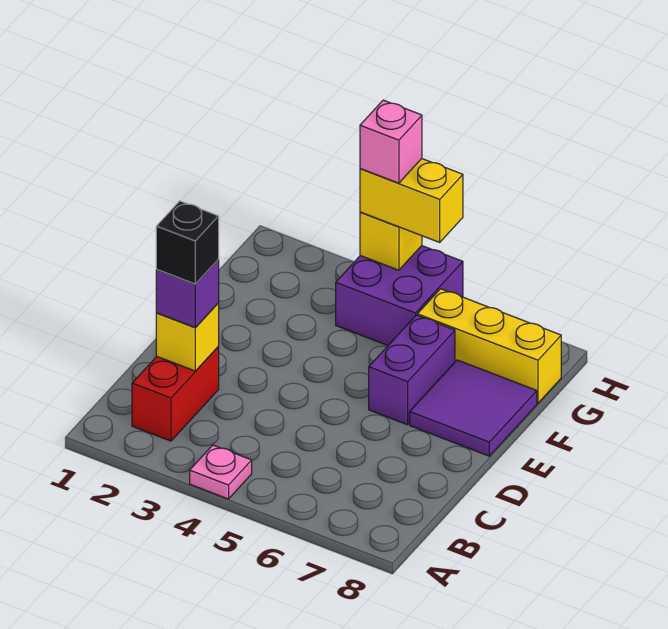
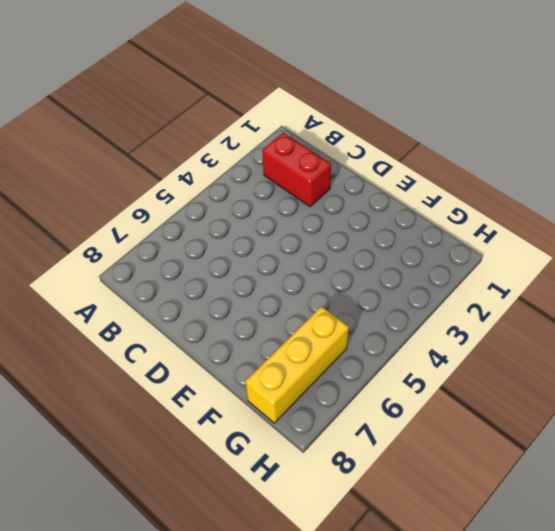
none -> pink plate A4 level 1
none -> purple brick E6:F6 level 1
none -> purple tile E7:F8 level 1

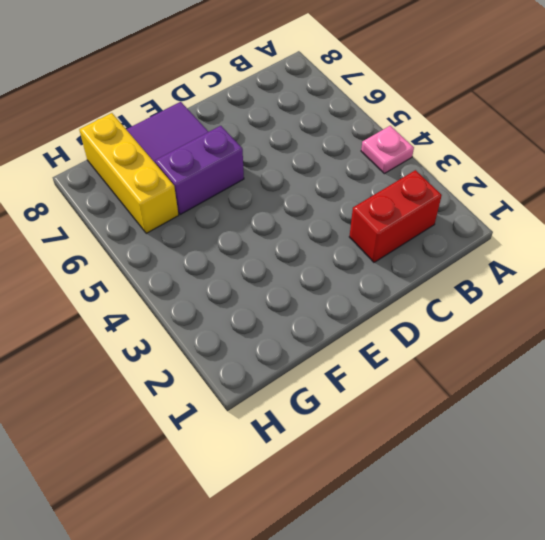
none -> purple brick G4:H5 level 1
none -> yellow brick C2 level 2
none -> yellow brick H4 level 2

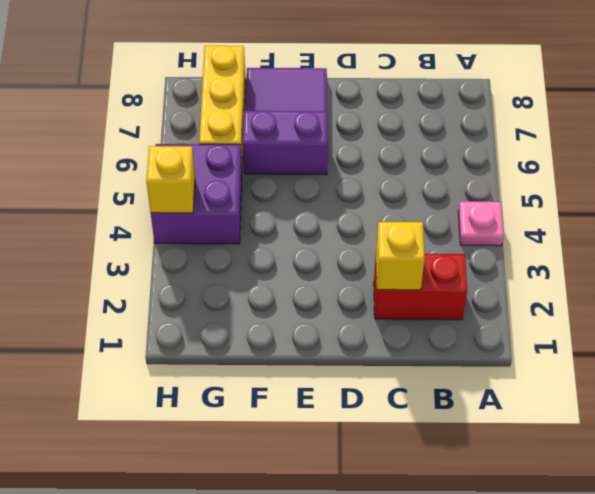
none -> purple brick C2 level 3
none -> yellow brick H4:H5 level 3
none -> black brick C2 level 4

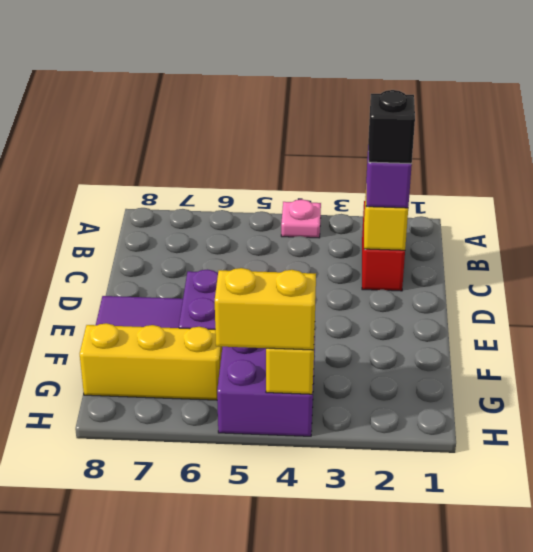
none -> pink brick H4 level 4

